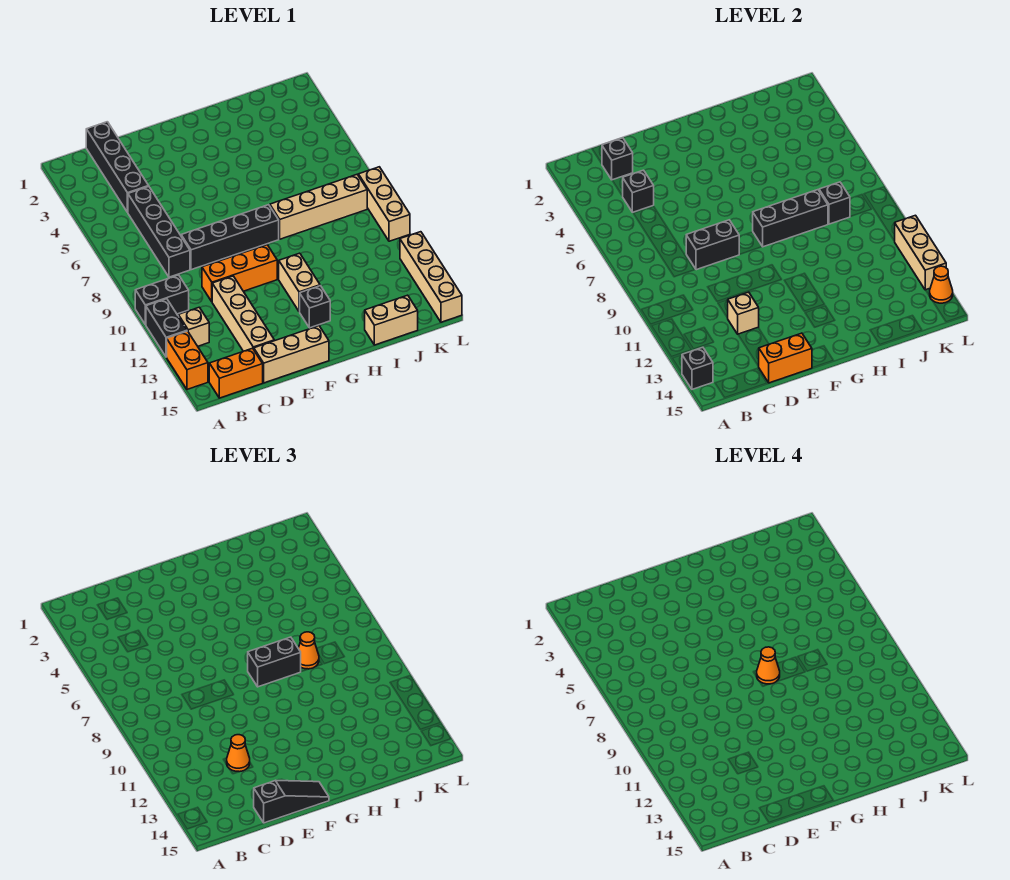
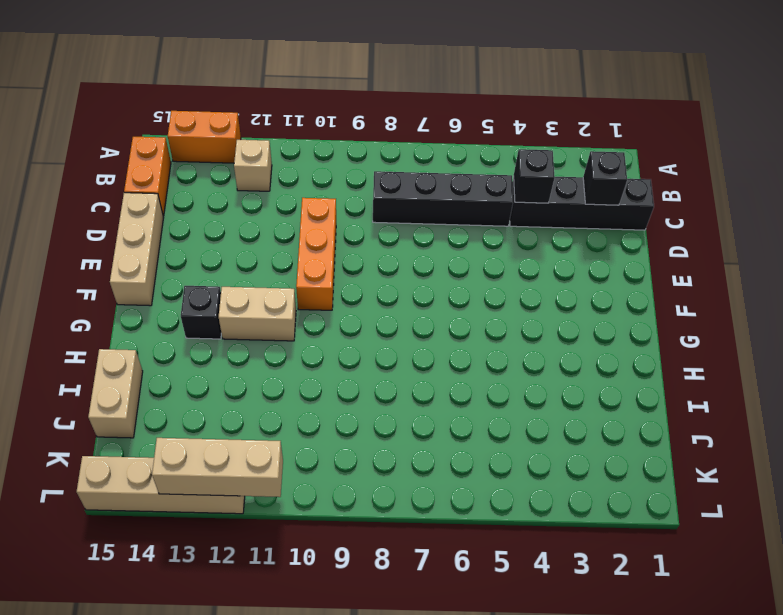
none -> black brick A10:B10 level 1
none -> black brick A11:A12 level 1
none -> black brick D8:G8 level 1
none -> tan brick D11:D14 level 1

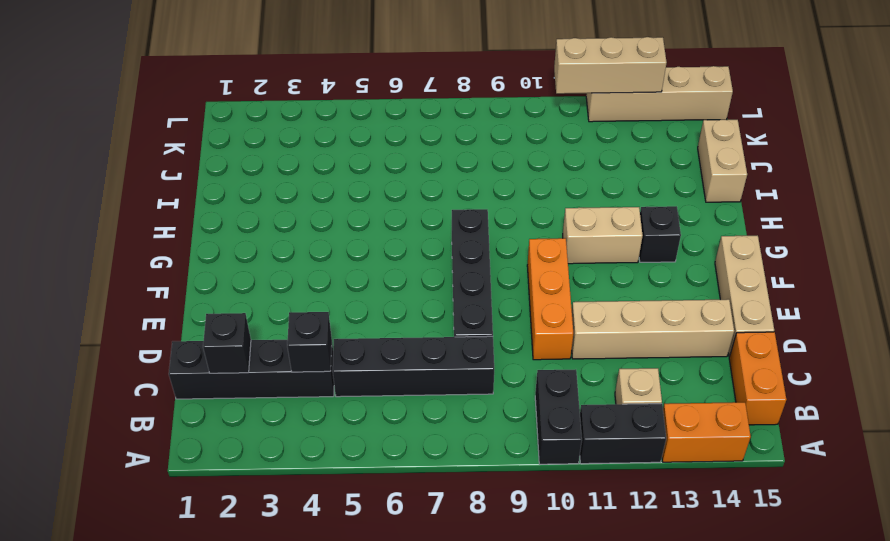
none -> tan brick H8:K8 level 1
none -> tan brick L8:L10 level 1
none -> black brick A14 level 2
none -> black brick D8:E8 level 2

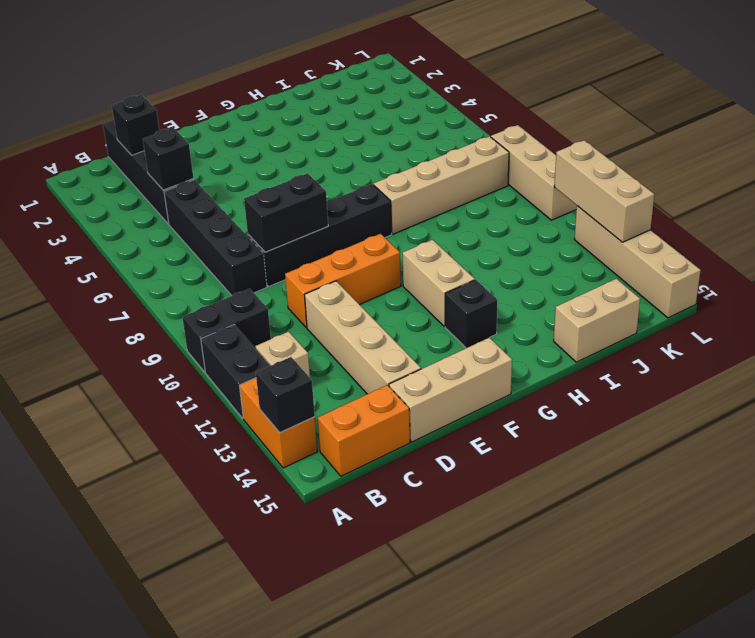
none -> tan brick D12 level 2
none -> orange brick D15:E15 level 2
none -> black brick G8:I8 level 2
none -> black brick J8 level 2

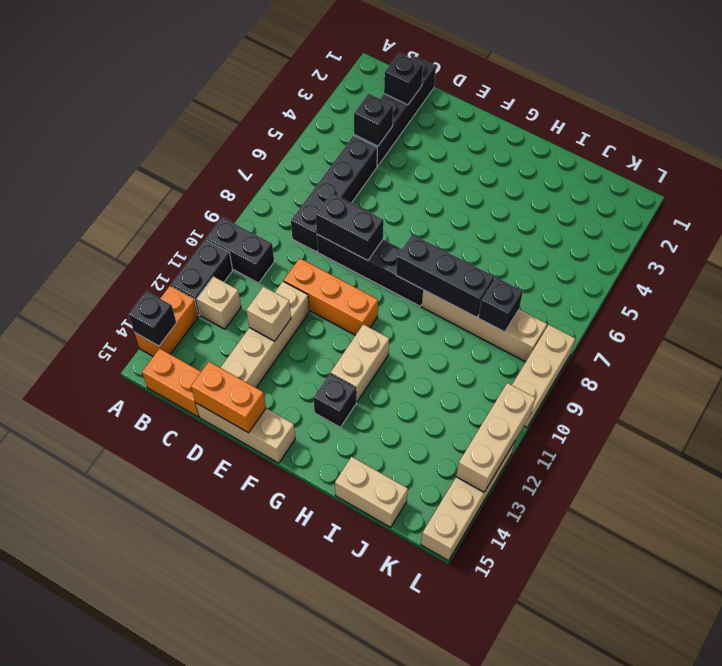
none -> orange cone L14 level 2
none -> orange cone D12 level 3
none -> black slope D15:F15 level 3 top D
none -> black brick G8:H8 level 3

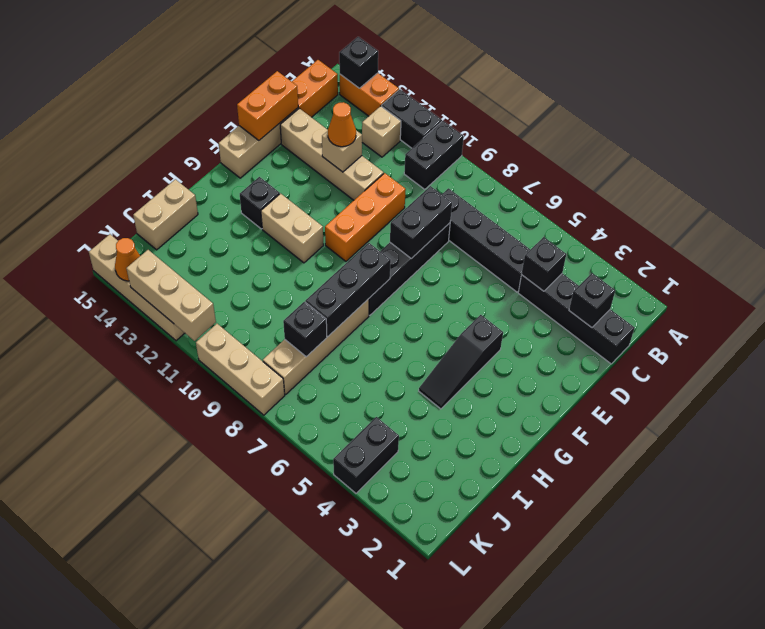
black slope F4:H4 level 1 top F -> black slope D15:F15 level 3 top D
black brick K4:L4 level 1 -> black brick G8:H8 level 3
none -> orange cone I8 level 3
none -> orange cone G8 level 4

